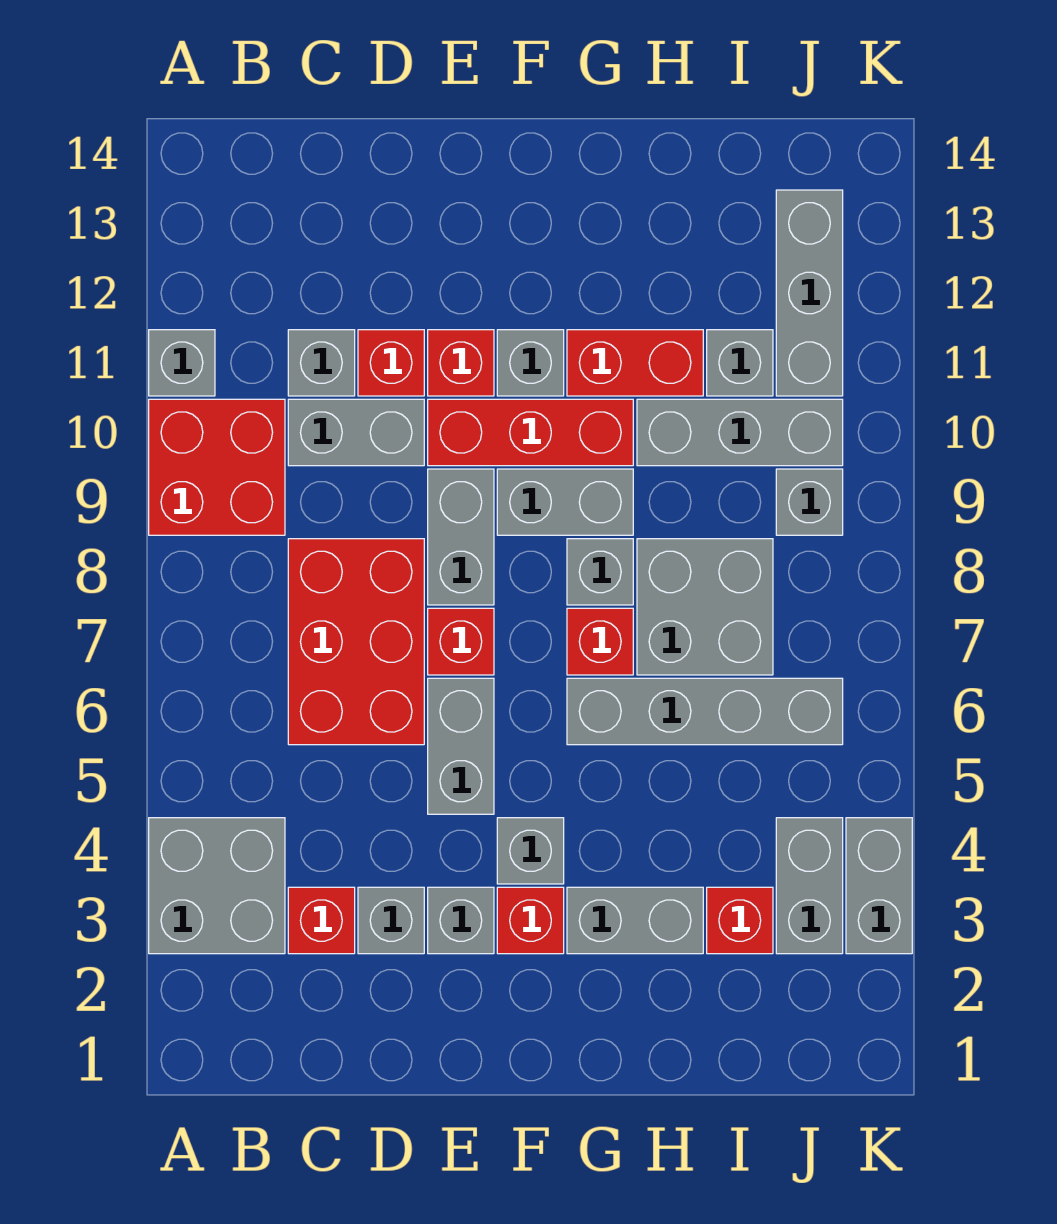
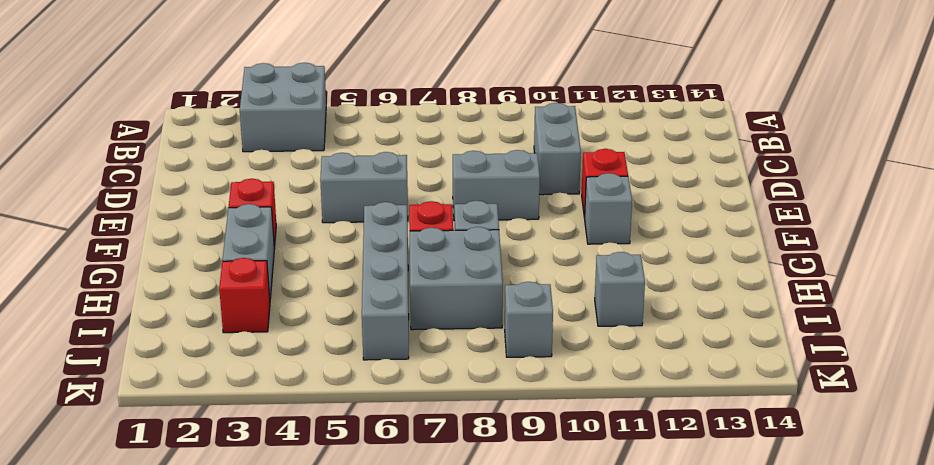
none -> red brick A9:B10 level 1
none -> grey brick A11 level 1
none -> red brick C3 level 1
none -> red brick C6:D8 level 1

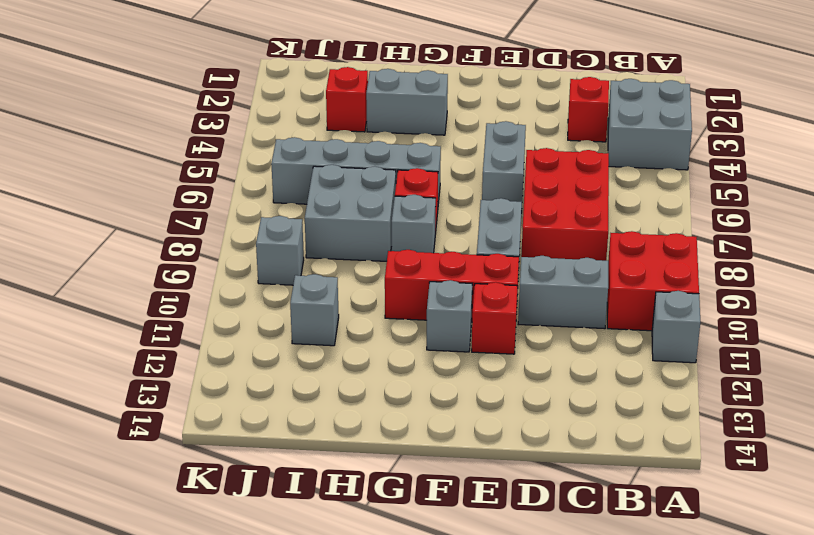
none -> grey brick C11 level 1
none -> grey brick D3 level 1
none -> red brick D11 level 1
none -> grey brick E3 level 1

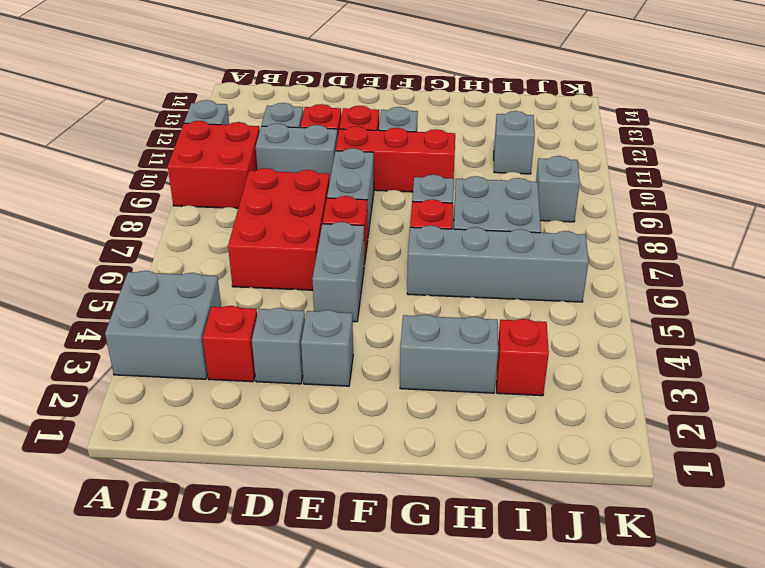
none -> red brick F3 level 1
none -> grey brick F4 level 1
none -> grey brick F9:G9 level 1
none -> red brick G11:H11 level 1

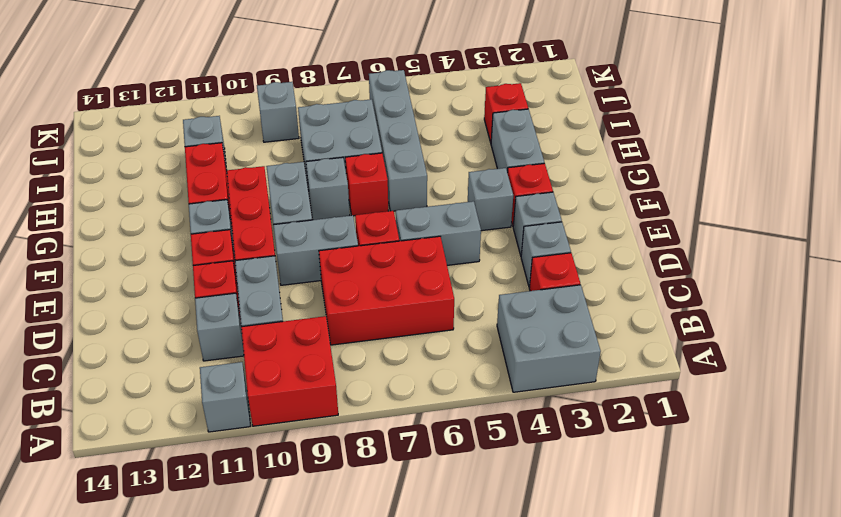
none -> grey brick H10:J10 level 1
none -> grey brick J3:J4 level 1
none -> grey brick J11:J13 level 1
none -> grey brick K3:K4 level 1

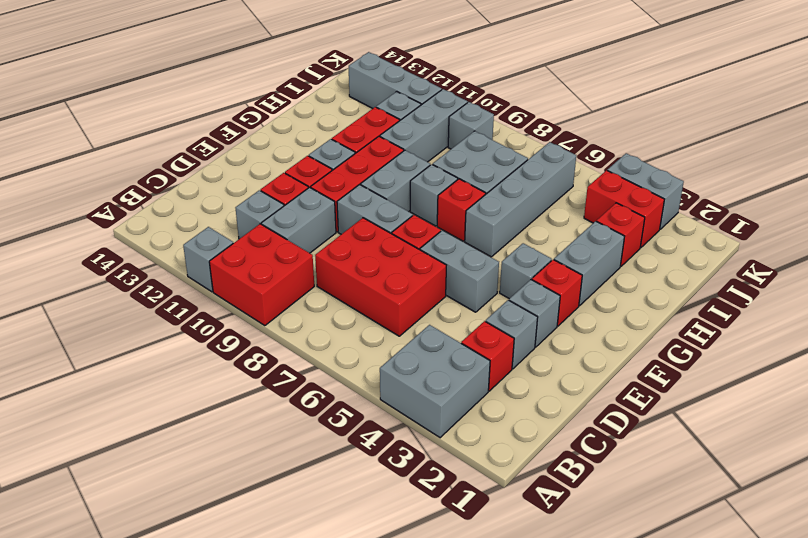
red brick J3:J4 level 1 -> grey brick J3:J4 level 1

